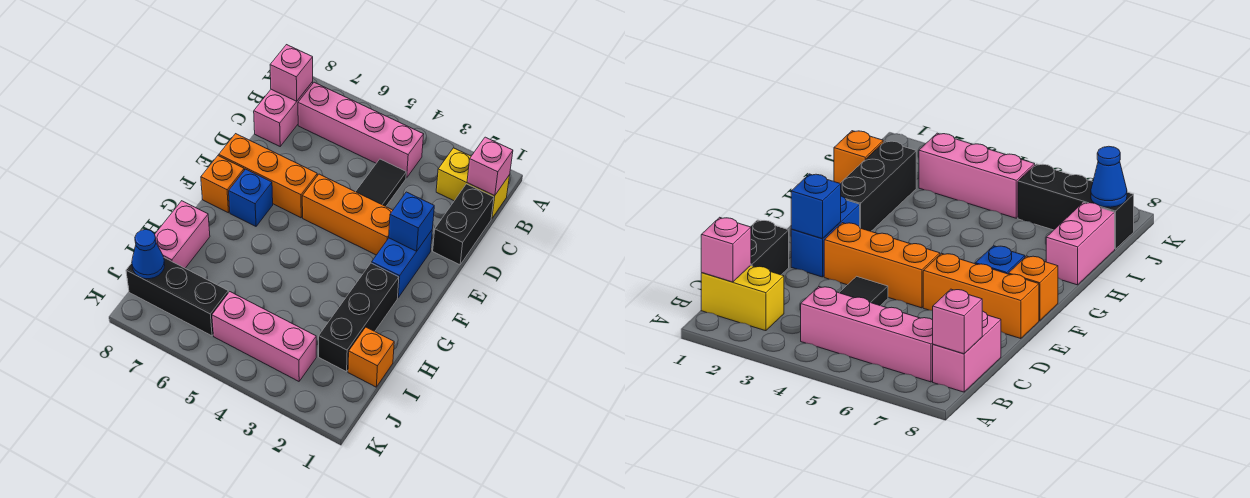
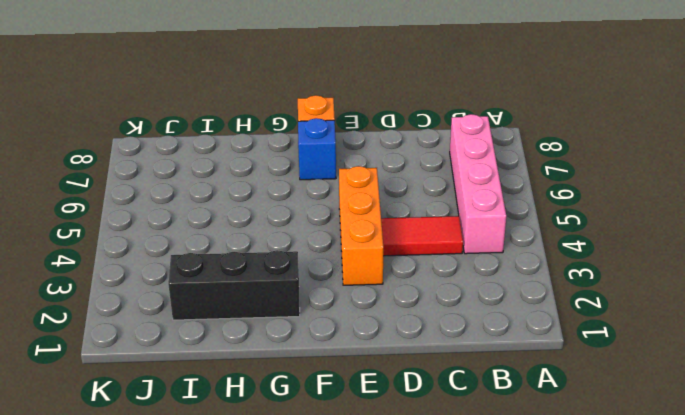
red tile C4:D4 level 1 -> black tile C4:D4 level 1
none -> yellow brick B1:B2 level 1
none -> pink brick B8:C8 level 1
none -> black brick C1:D1 level 1

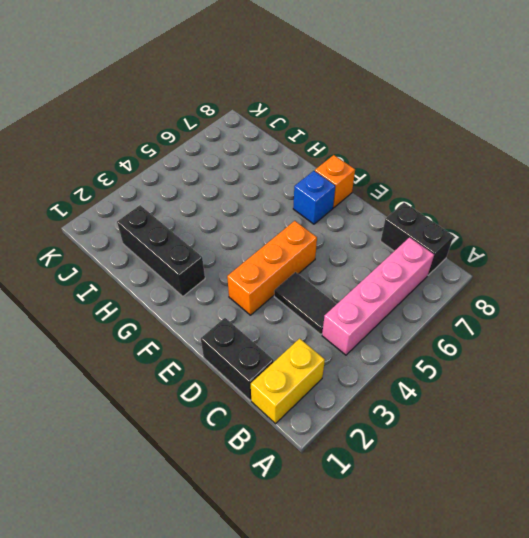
black brick B8:C8 level 1 -> pink brick B8:C8 level 1
none -> blue brick E2:F2 level 1
none -> orange brick E6:E8 level 1
none -> pink brick H8:I8 level 1

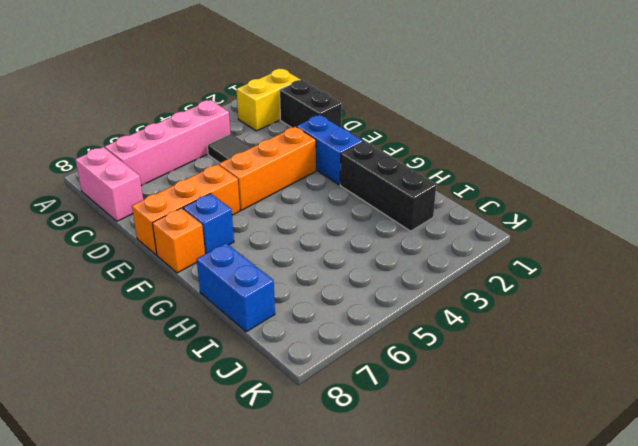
blue brick H8:I8 level 1 -> pink brick H8:I8 level 1
none -> orange brick I1 level 1
none -> pink brick J3:J5 level 1
none -> black brick J6:J8 level 1

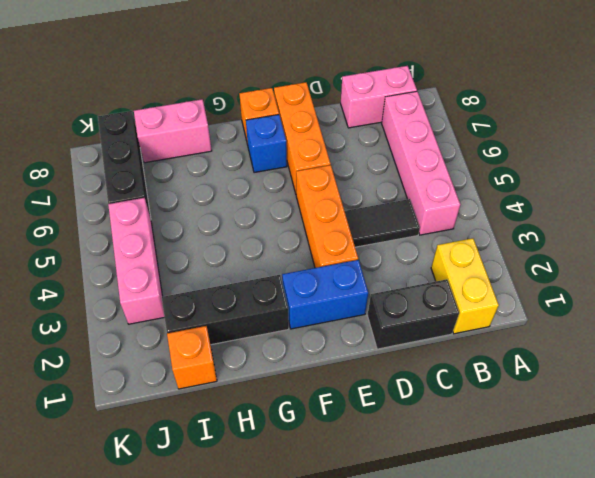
none -> pink brick B1 level 2
none -> pink brick B8 level 2
none -> blue brick E2 level 2

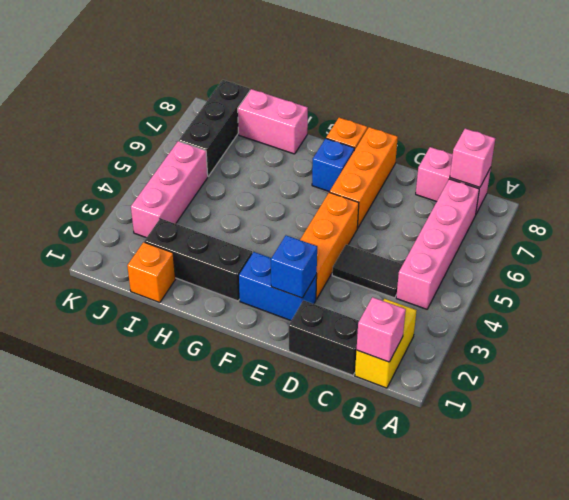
none -> blue cone J8 level 2

